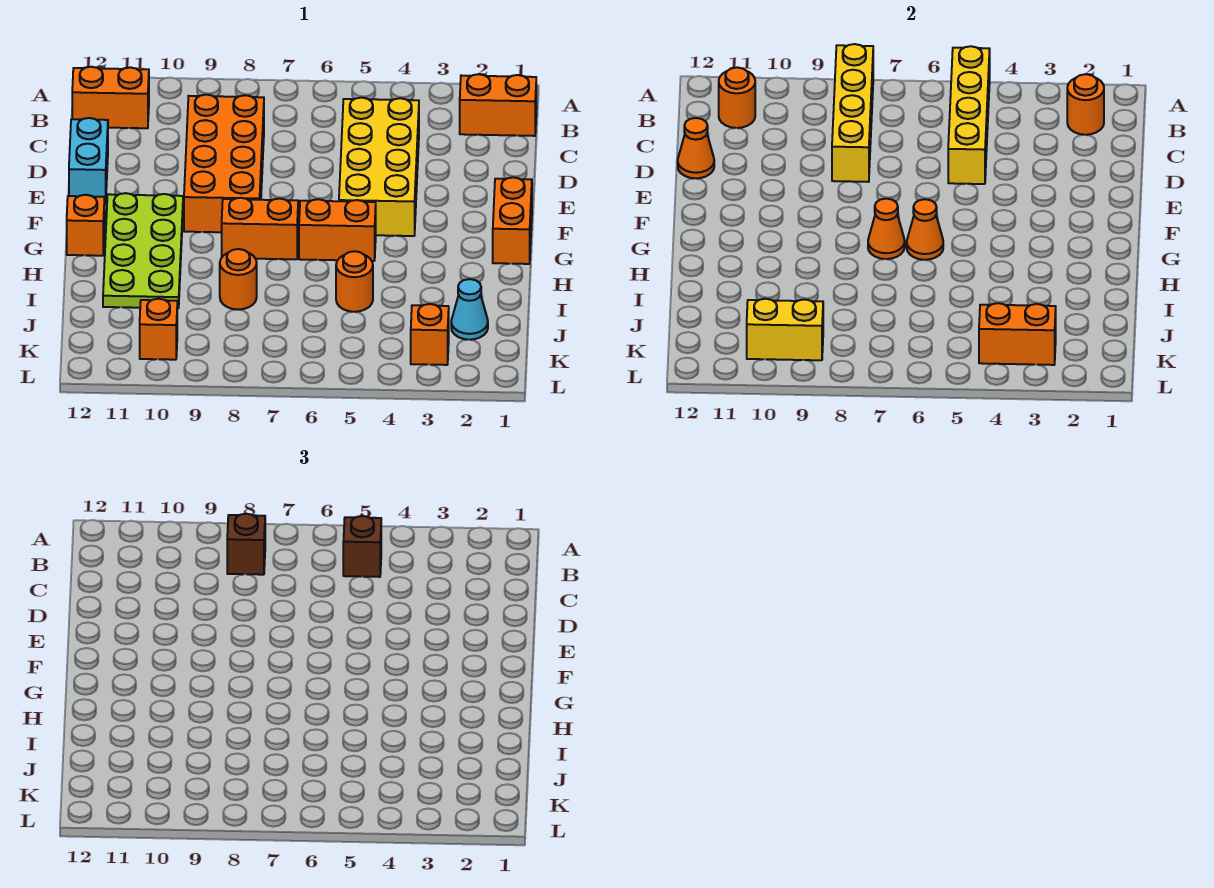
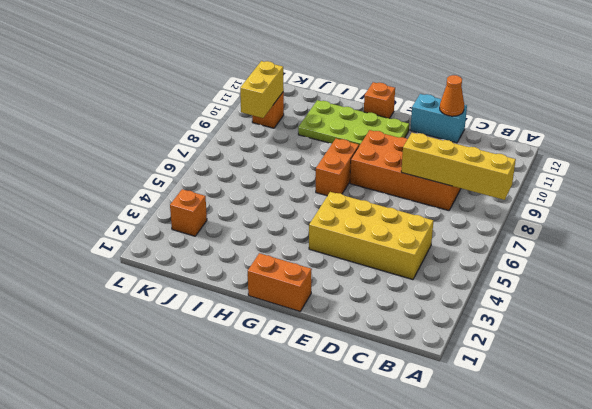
none -> orange brick B1:B2 level 1
none -> orange brick B11:B12 level 1
none -> orange brick G5:G6 level 1

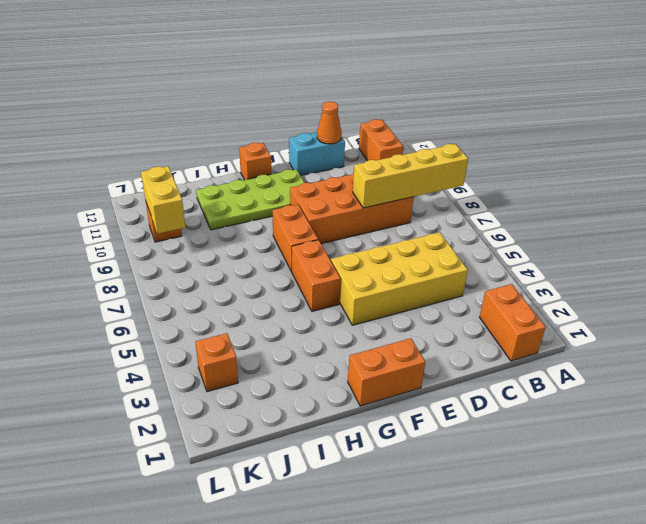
none -> orange round brick I5 level 1
none -> orange round brick I8 level 1
none -> cyan cone J2 level 1

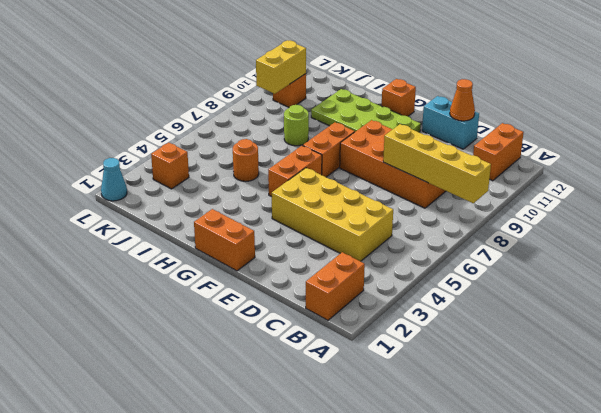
lime round brick I8 level 1 -> orange round brick I8 level 1
cyan cone L1 level 1 -> cyan cone J2 level 1
none -> yellow brick A5:D5 level 2
none -> orange round brick B2 level 2
none -> orange round brick B11 level 2

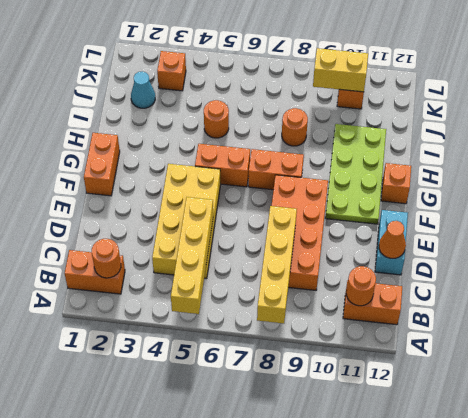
none -> orange cone G6 level 2
none -> orange cone G7 level 2
none -> orange brick K3:K4 level 2

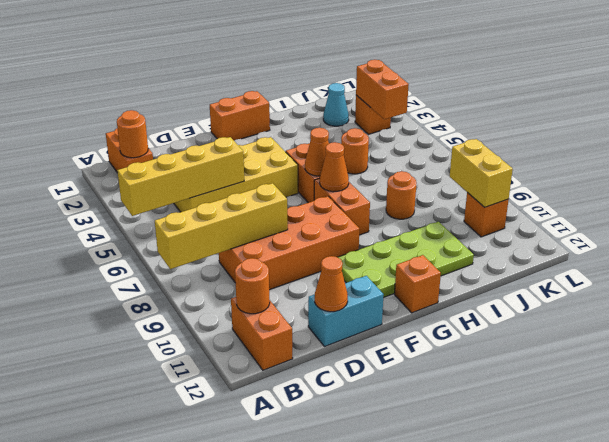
none -> brown brick B5 level 3
none -> brown brick B8 level 3

